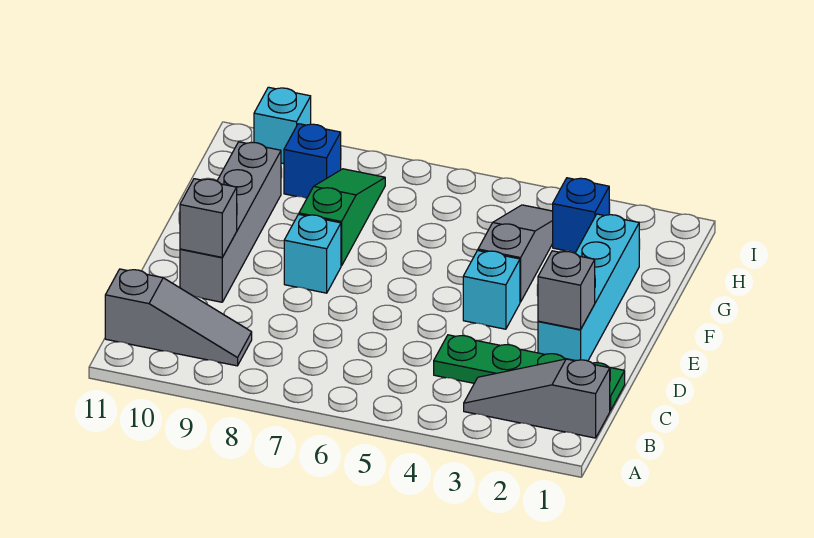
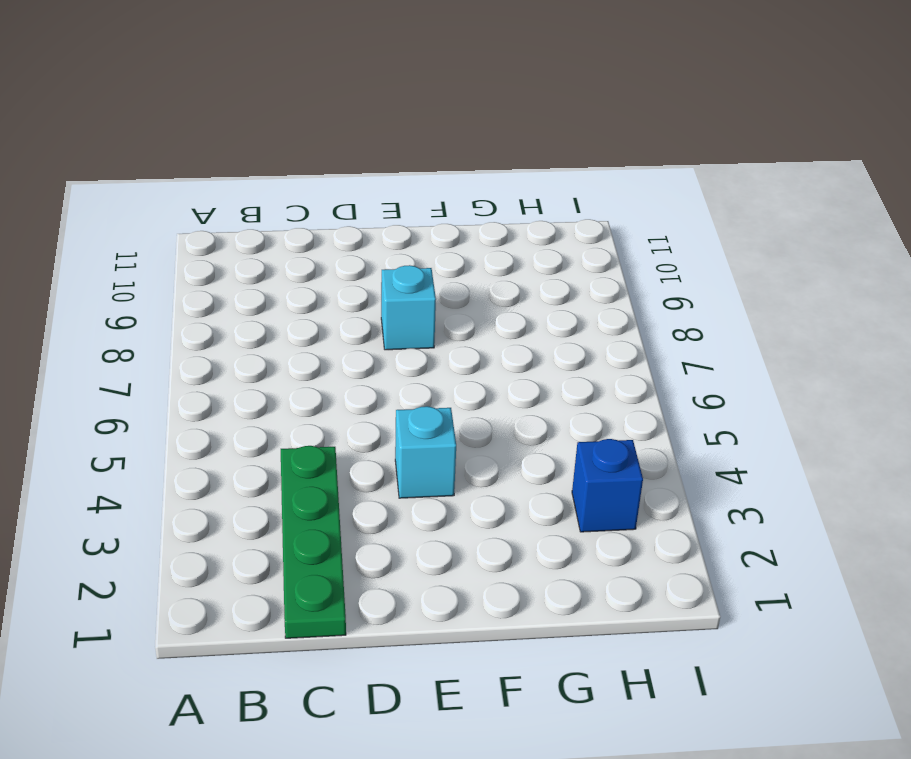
none -> grey slope B1:B3 level 1 top 1
none -> grey slope B9:B11 level 1 top 11
none -> cyan brick D2:G2 level 1

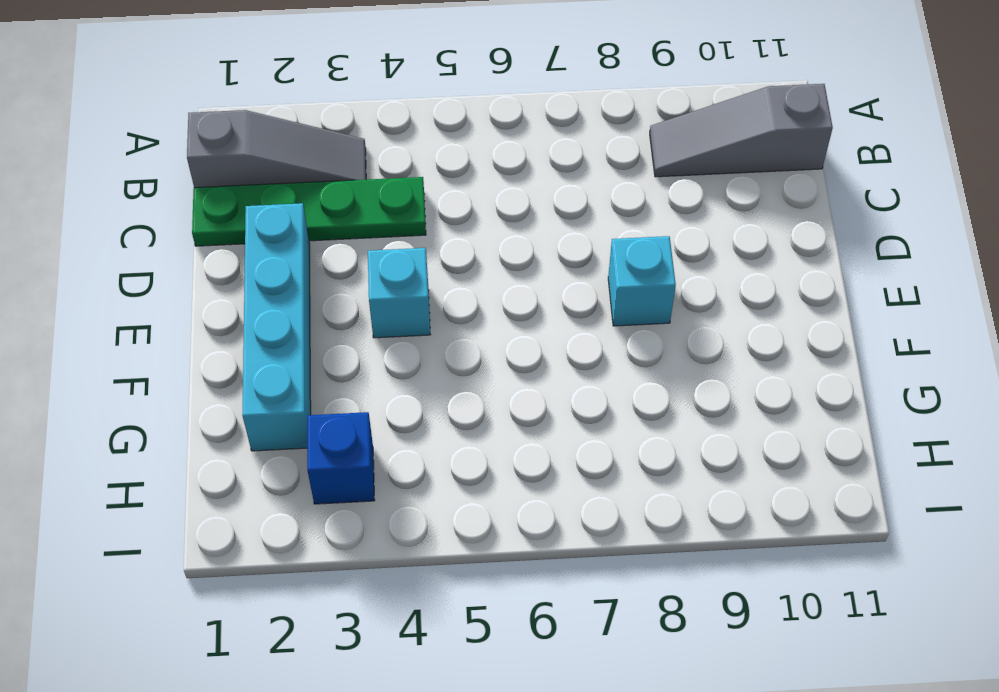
none -> grey brick D10:G10 level 1
none -> grey slope F4:H4 level 1 top F
none -> green slope F8:H8 level 1 top F

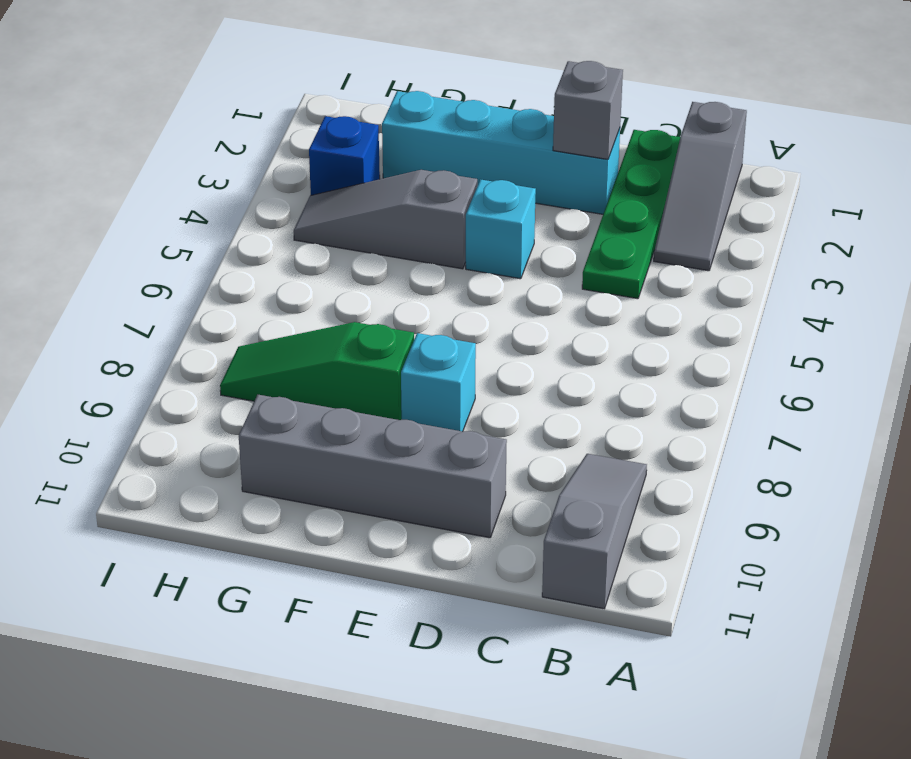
none -> blue brick H9 level 1
none -> cyan brick I10 level 1
none -> grey brick D10 level 2

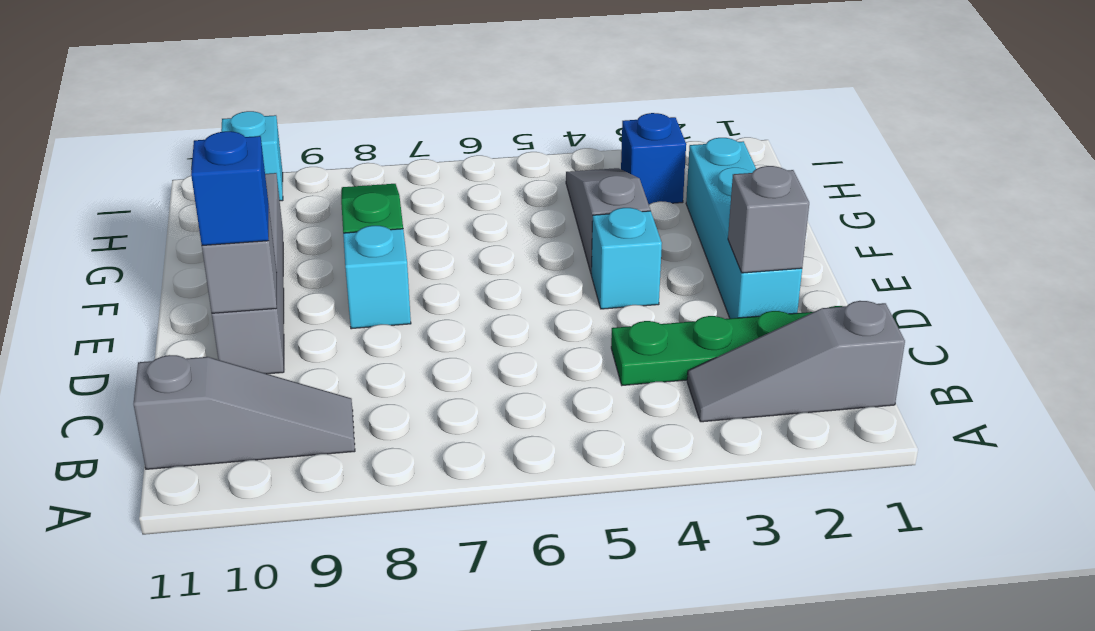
blue brick D10 level 3 -> blue brick H9 level 1

